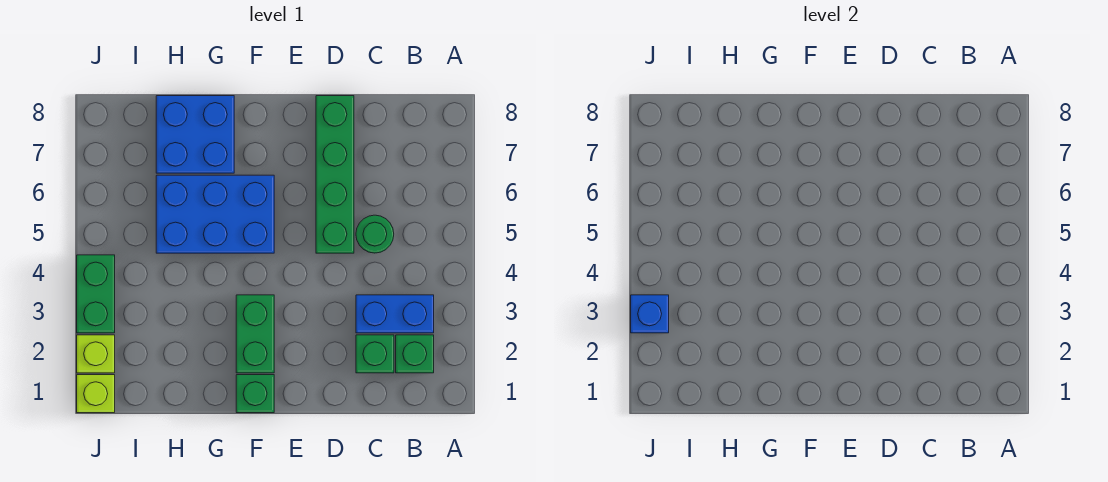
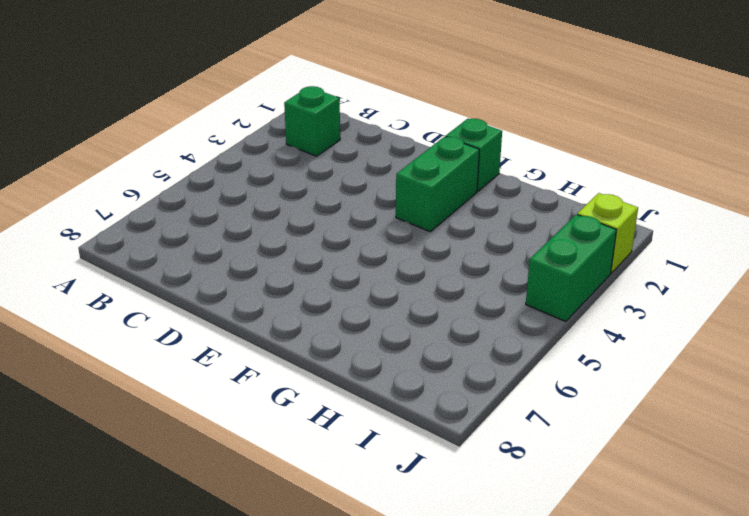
none -> blue brick B3:C3 level 1
none -> green brick C2 level 1
none -> green round brick C5 level 1

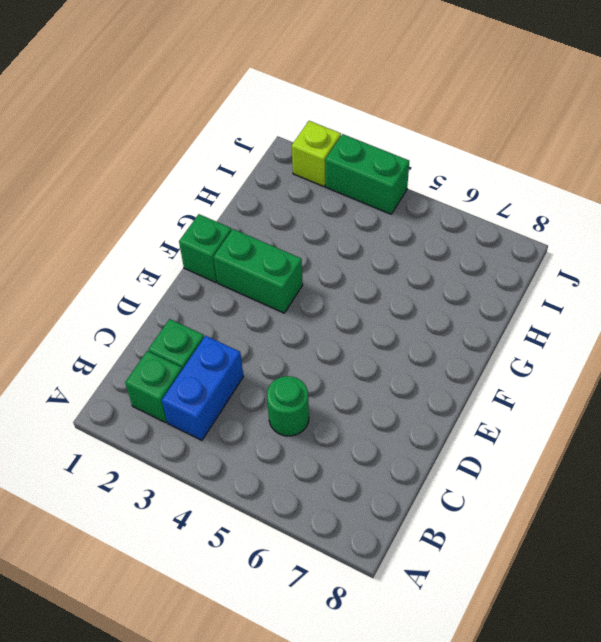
none -> green brick D5:D8 level 1
none -> blue brick F5:H6 level 1
none -> blue brick G7:H8 level 1

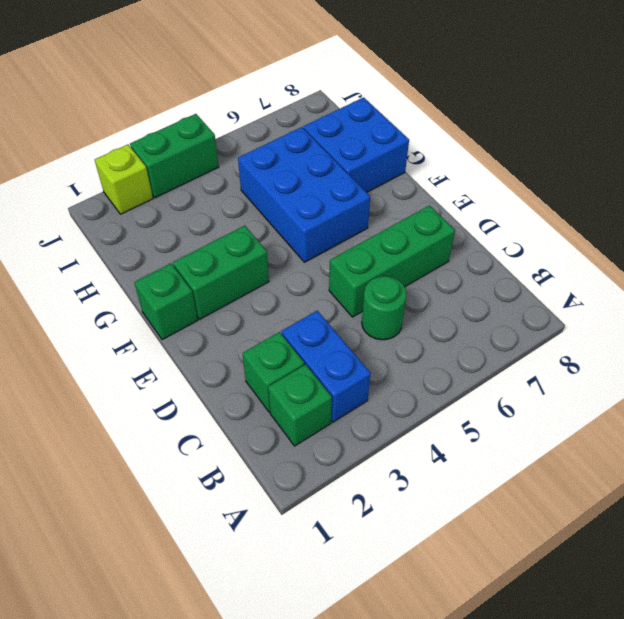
green brick D5:D7 level 1 -> green brick D5:D8 level 1
none -> lime brick J1 level 1
none -> blue brick J3 level 2

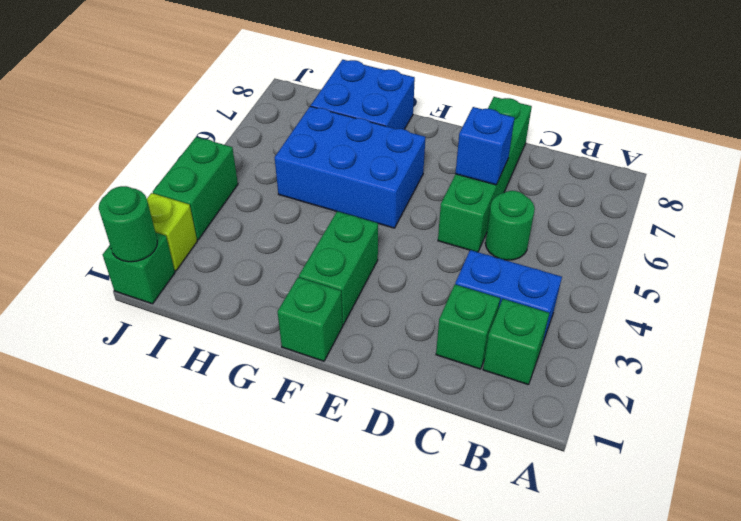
blue brick D6 level 2 -> blue brick J3 level 2
green brick J1 level 1 -> lime brick J1 level 1
green round brick J1 level 2 -> none

